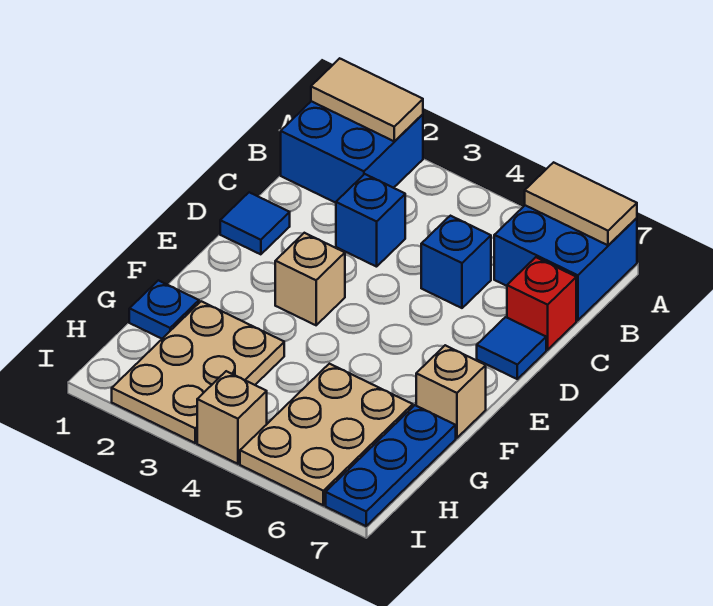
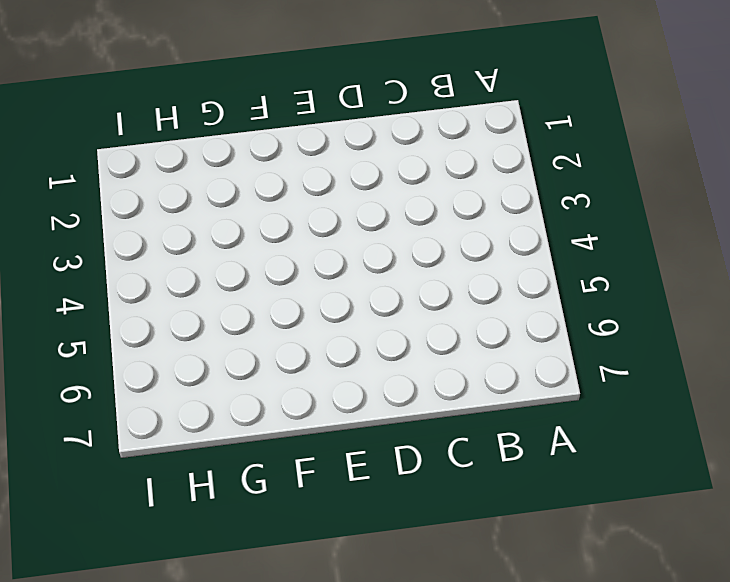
none -> blue brick A1:B2 level 1
none -> blue brick A6:B7 level 1
none -> blue brick C3 level 1

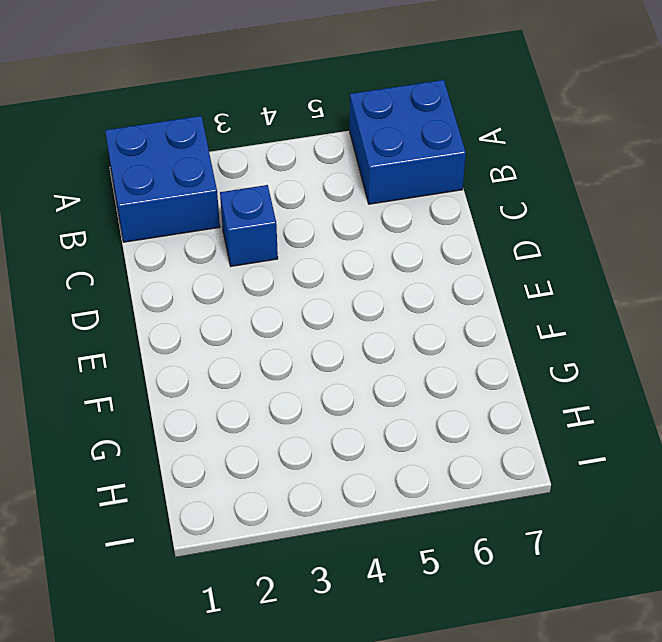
none -> blue brick C5 level 1
none -> red brick C7 level 1
none -> blue tile D1 level 1

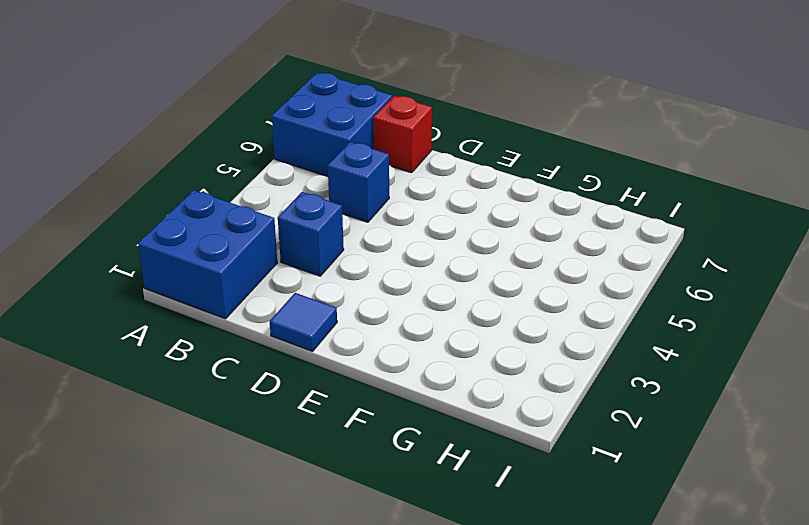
none -> blue tile D7 level 1
none -> tan brick E3 level 1
none -> tan brick F7 level 1

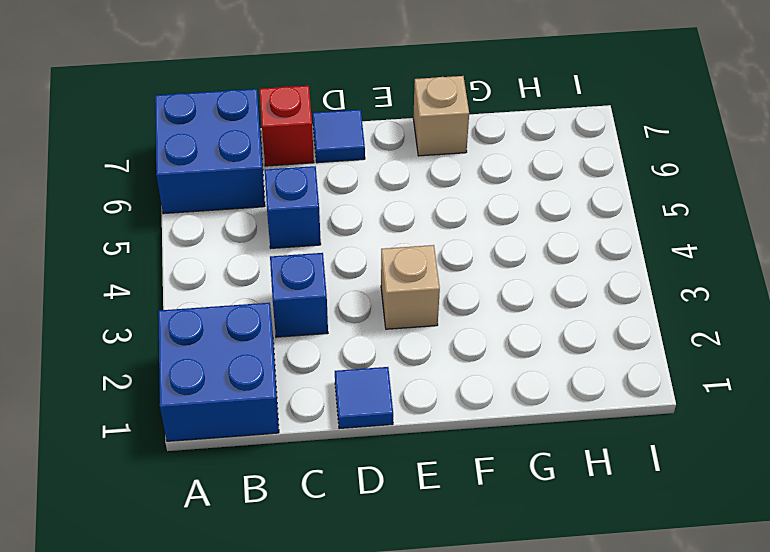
none -> blue plate G1 level 1
none -> tan plate G2:I3 level 1
none -> tan plate G5:I6 level 1

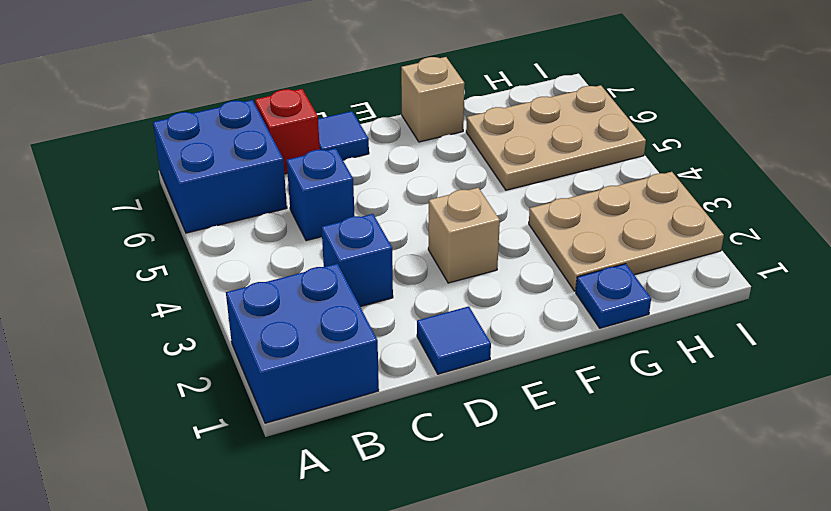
none -> blue plate G7:I7 level 1
none -> tan brick I4 level 1
none -> tan tile A1:A2 level 2

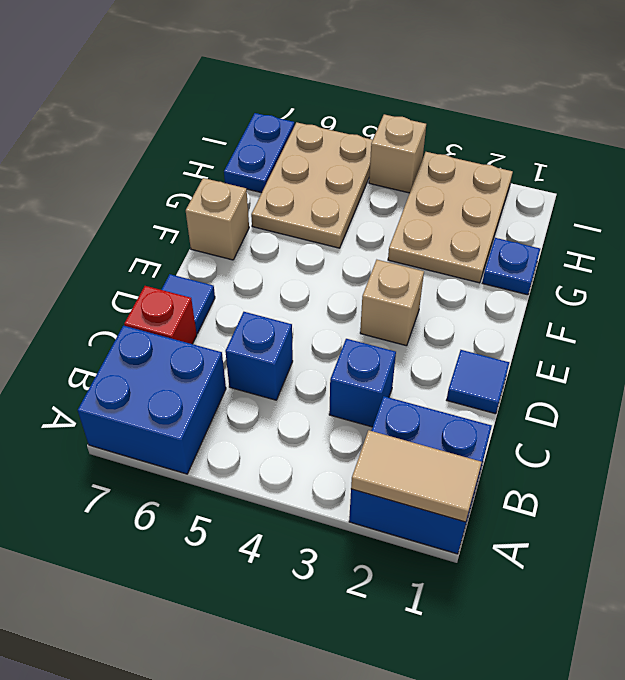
blue plate H7:I7 level 1 -> blue plate G7:I7 level 1
none -> tan tile A6:A7 level 2

